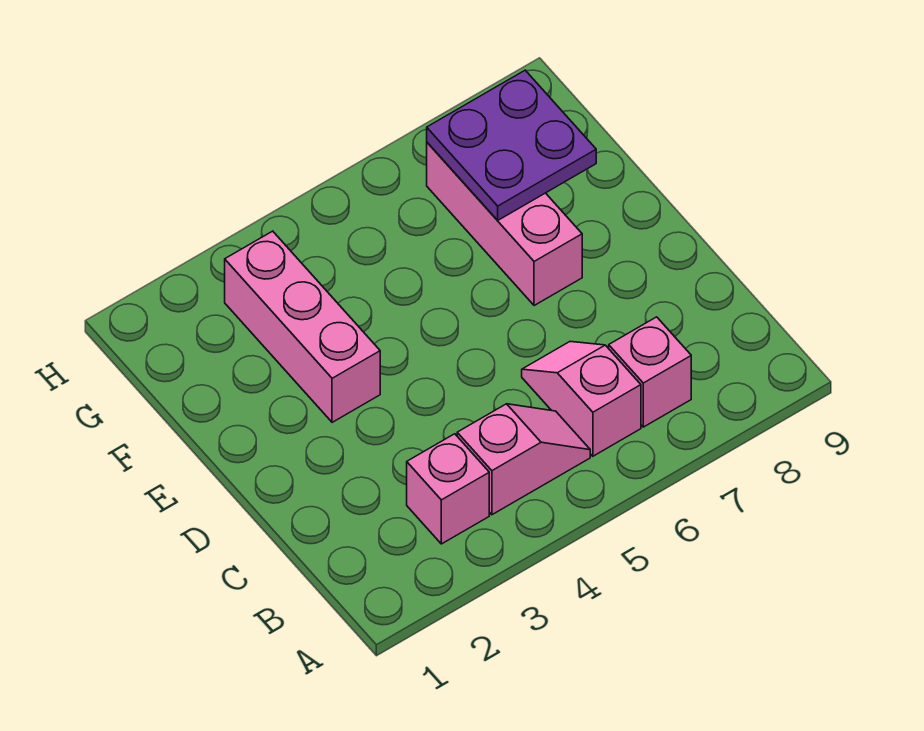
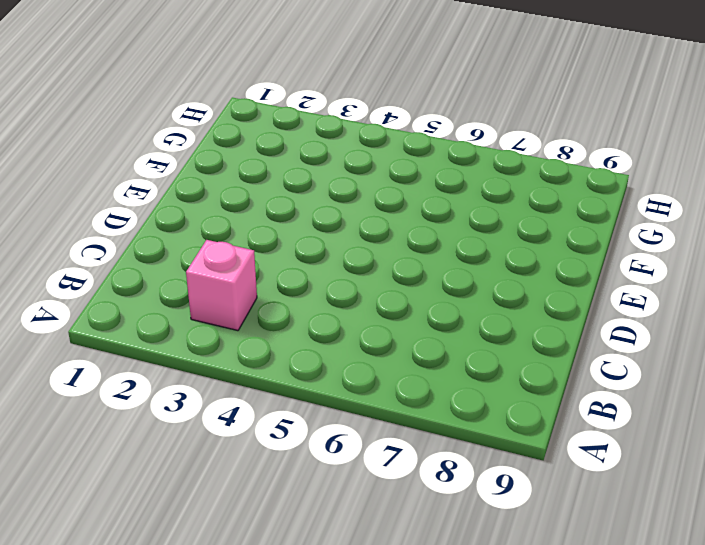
none -> pink slope B4:B5 level 1 top 4
none -> pink slope B6:C6 level 1 top B

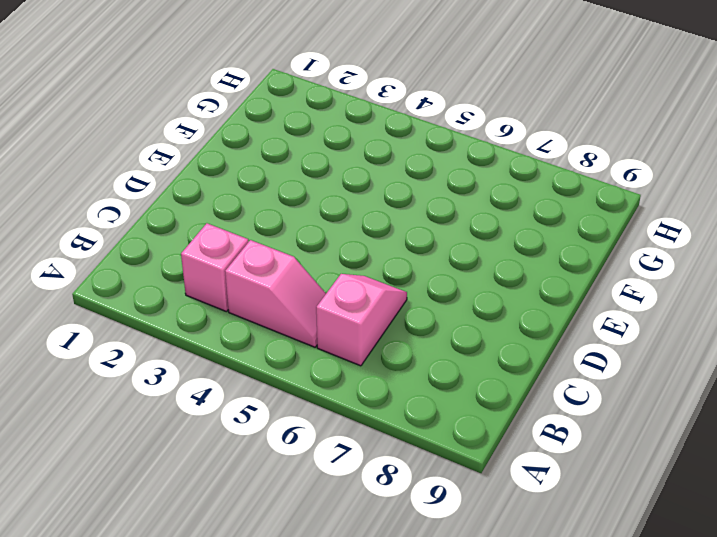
none -> pink brick B7 level 1
none -> pink brick E3:G3 level 1

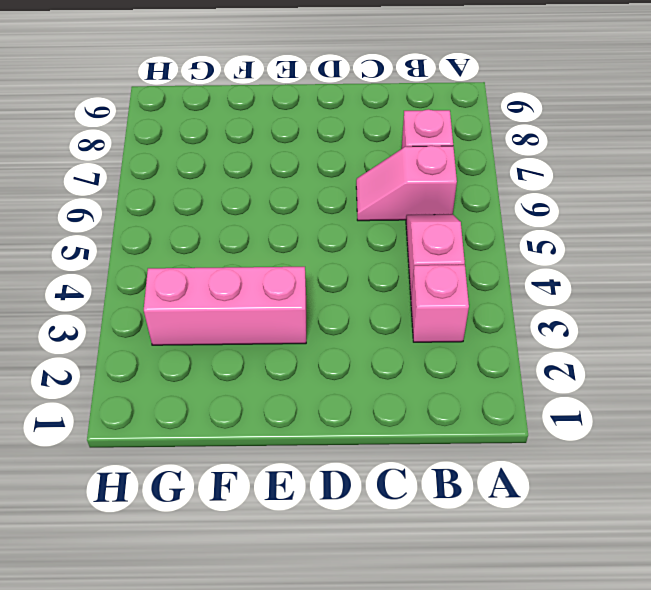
none -> pink brick E7:G7 level 1
none -> purple plate F7:G8 level 2

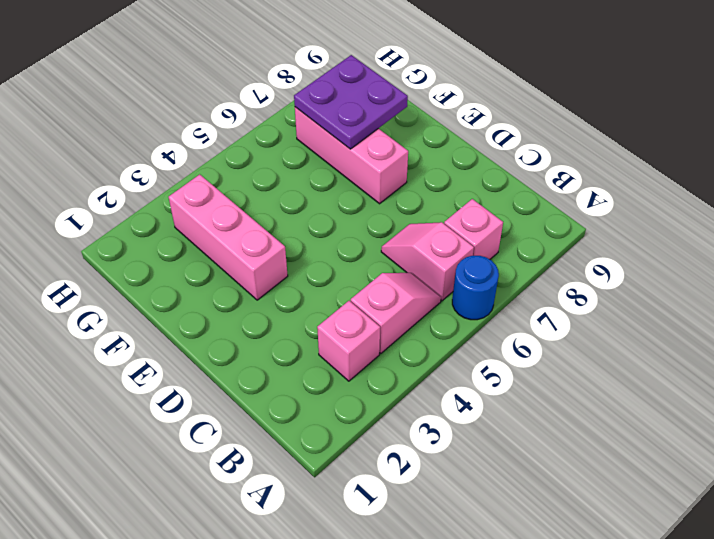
blue round brick A6 level 1 -> none

